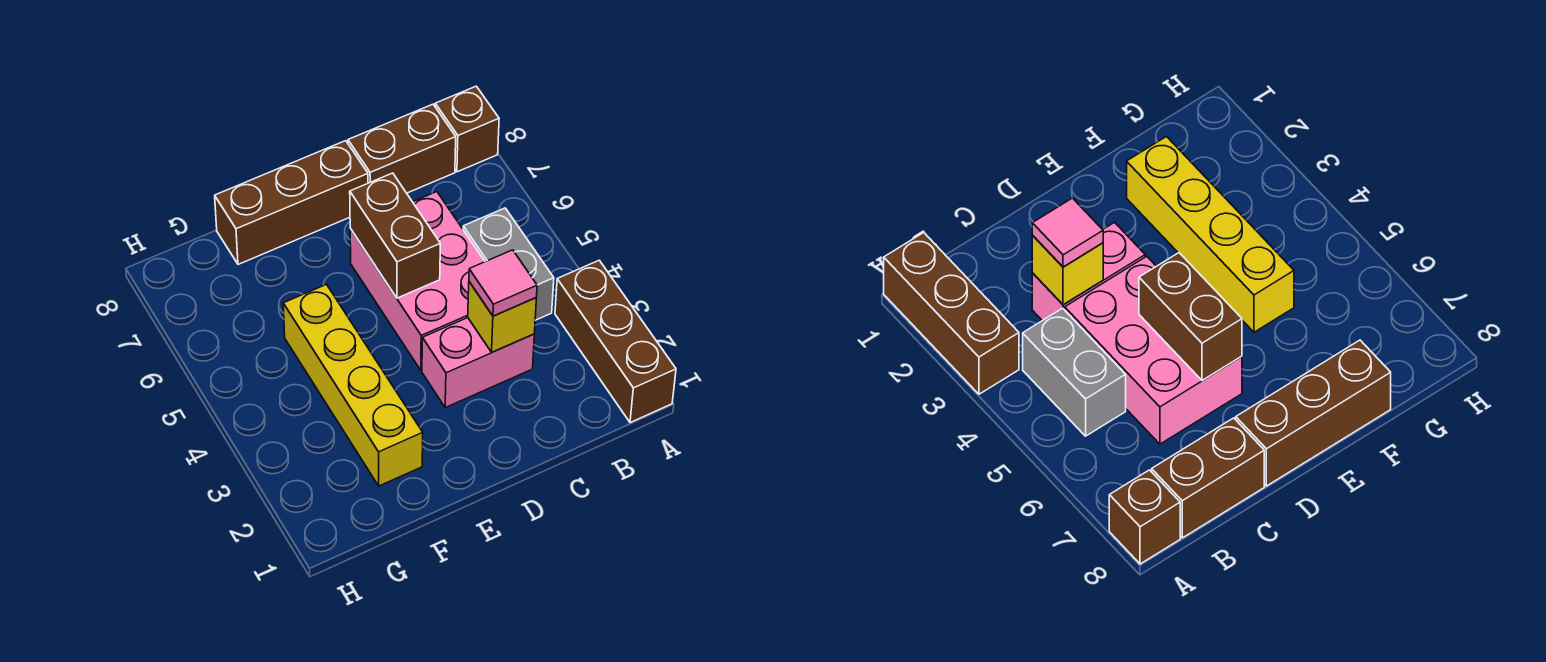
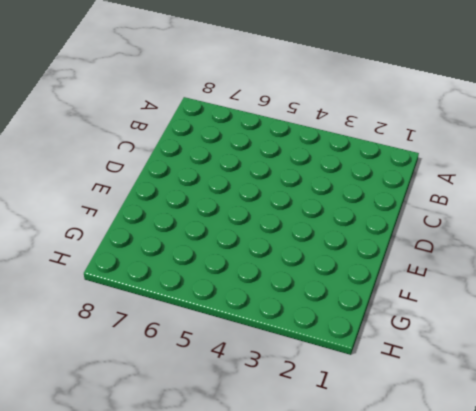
none -> brown brick A1:A3 level 1
none -> brown brick A8 level 1

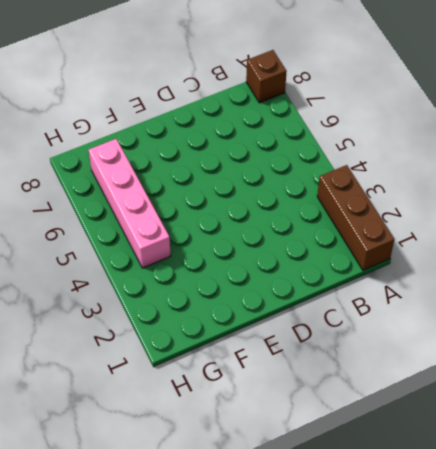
pink brick G4:G7 level 1 -> none
none -> grey brick B4:B5 level 1
none -> brown brick B8:C8 level 1

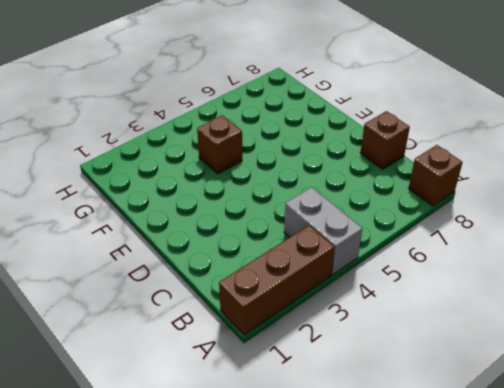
grey brick A4:B4 level 1 -> grey brick B4:B5 level 1
brown brick C8 level 1 -> brown brick B8:C8 level 1
brown brick F4 level 1 -> yellow brick F2:F5 level 1
none -> pink brick C3:D3 level 1
none -> pink brick C4:D6 level 1

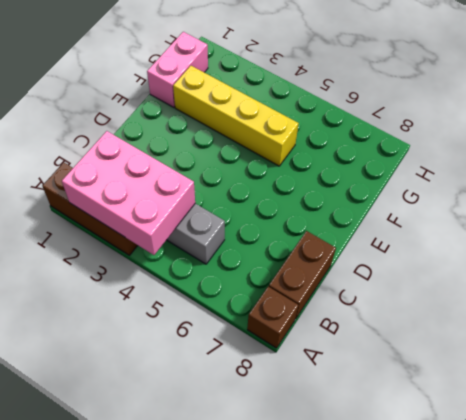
pink brick A2:B4 level 2 -> pink brick C4:D6 level 1
pink brick F1:G1 level 1 -> pink brick C3:D3 level 1
none -> brown brick D8:F8 level 1
none -> yellow brick C3 level 2

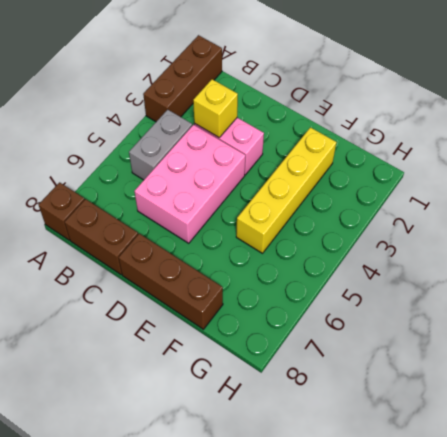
none -> brown brick D5:D6 level 2
none -> pink tile C3 level 3

